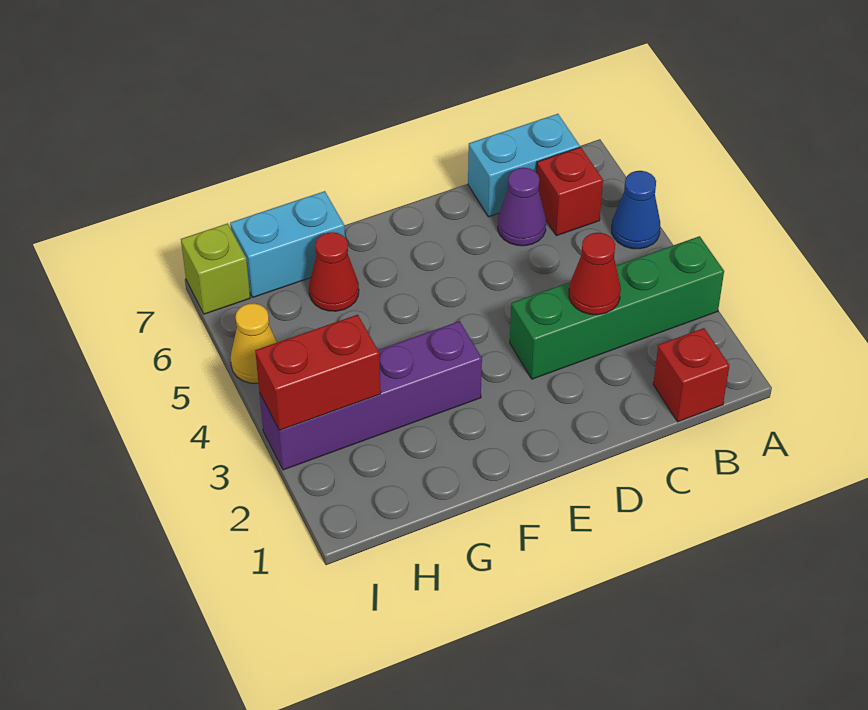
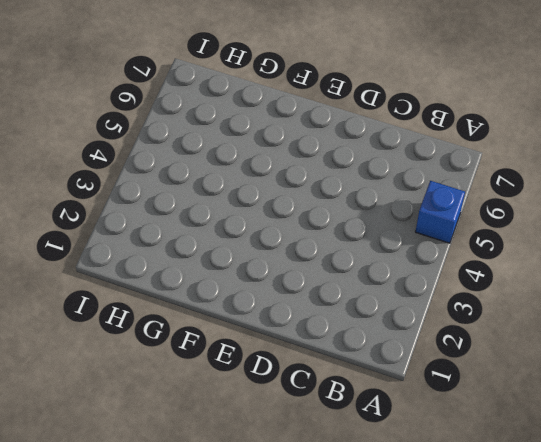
blue brick A5 level 1 -> blue cone A5 level 1
none -> green brick A3:D3 level 1
none -> red brick B1 level 1
none -> red brick B6 level 1

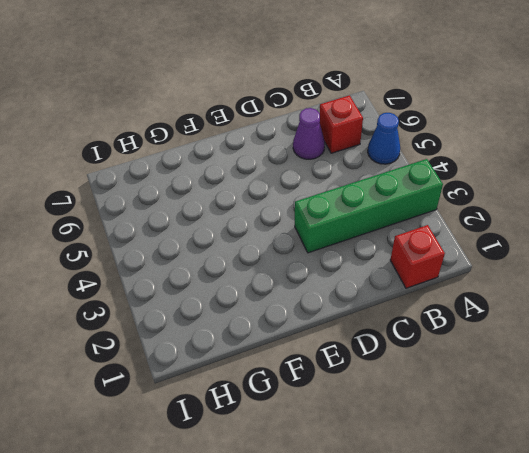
none -> cyan brick B7:C7 level 1
none -> purple brick F3:I3 level 1
none -> red cone G6 level 1

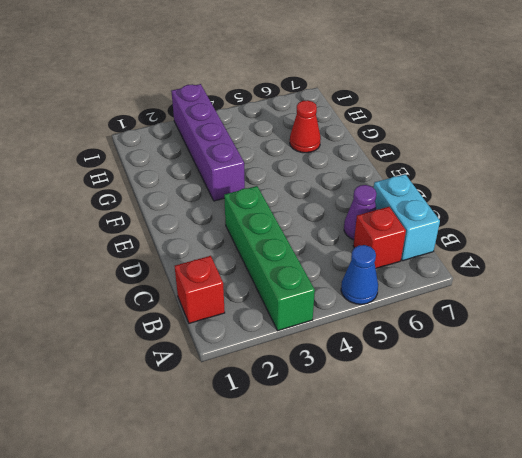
none -> cyan brick G7:H7 level 1
none -> yellow cone I5 level 1
none -> lime brick I7 level 1

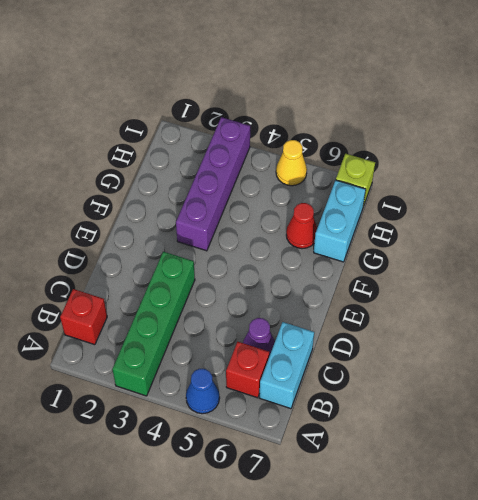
none -> red cone C3 level 2
none -> red brick H3:I3 level 2

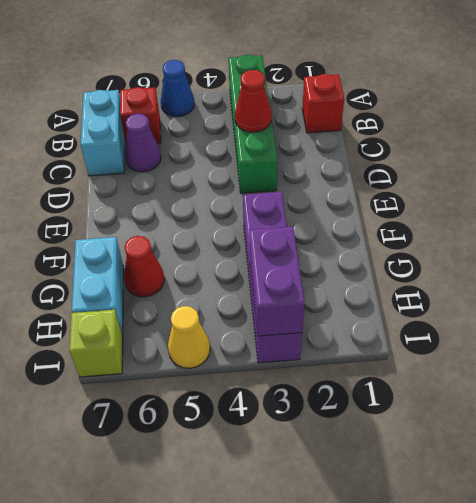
purple brick H3:I3 level 2 -> red brick H3:I3 level 2

